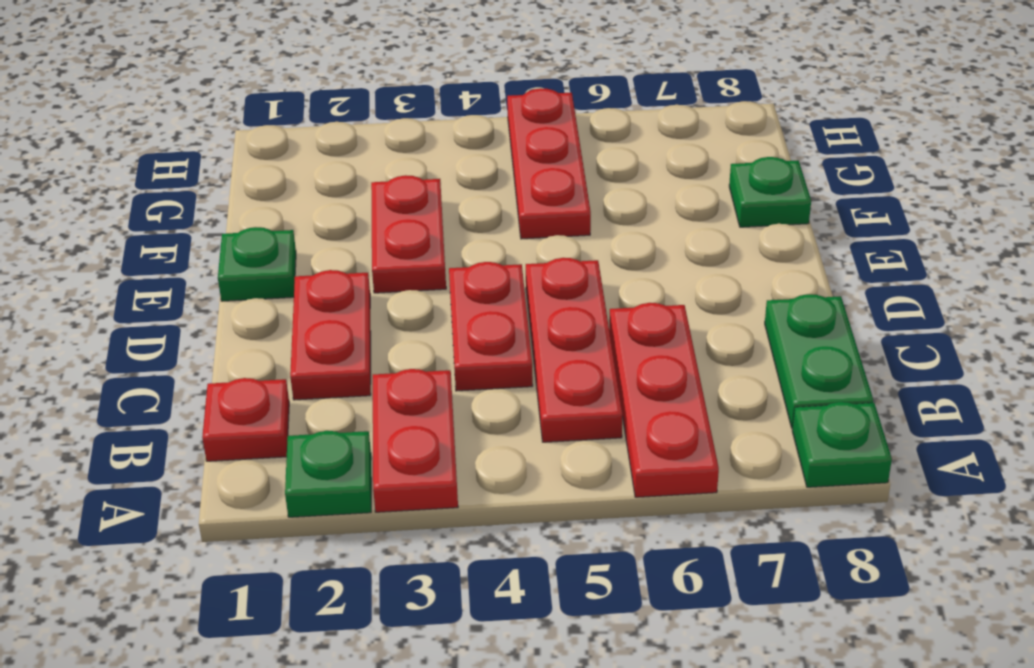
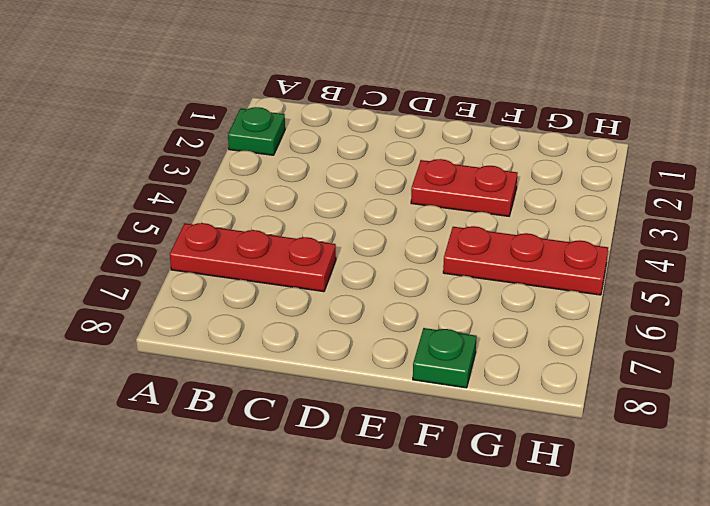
none -> red plate A3:B3 level 1
none -> green plate A8 level 1
none -> red plate B1 level 1

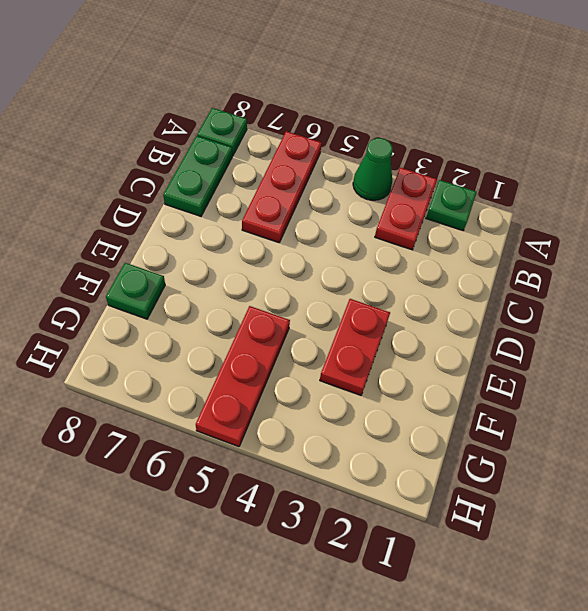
green cone A4 level 1 -> none
none -> red plate B1 level 1
none -> red plate B5:D5 level 1
none -> red plate C2:D2 level 1

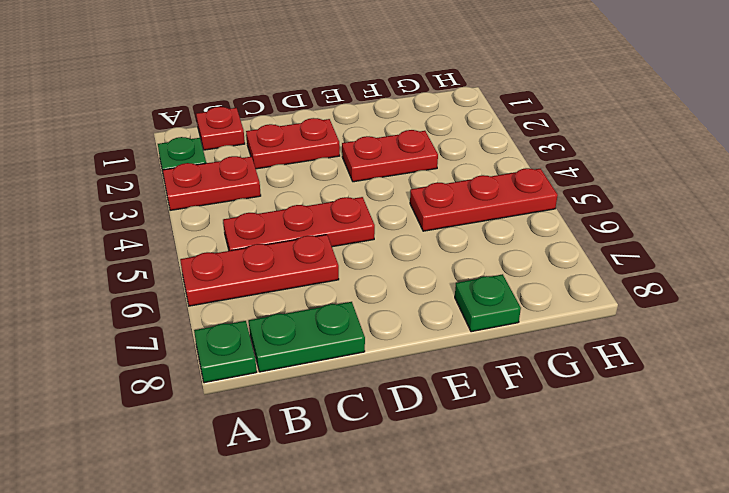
none -> red plate C4:D4 level 1
none -> green plate E1 level 1

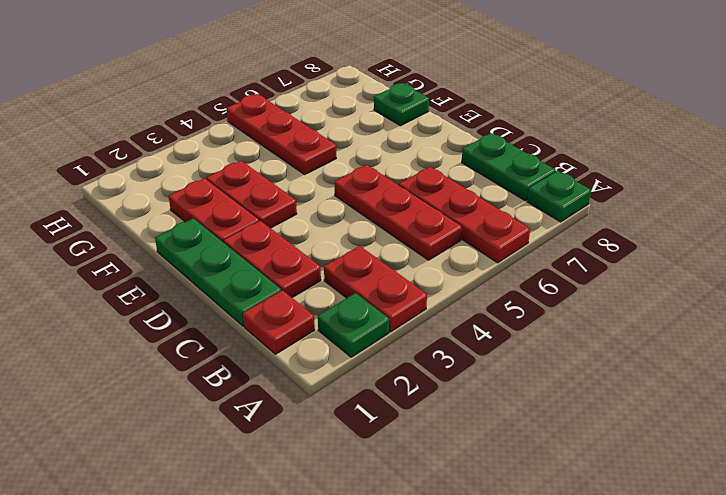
green plate C1:E1 level 1 -> green plate E1 level 1
red plate E2:F2 level 1 -> red plate C4:D4 level 1

